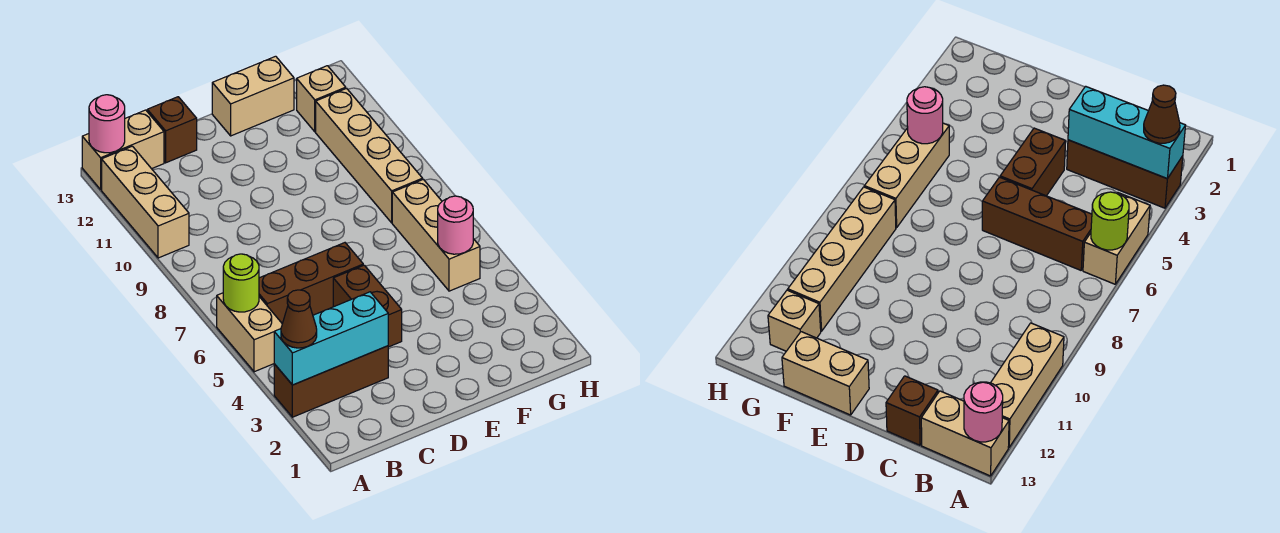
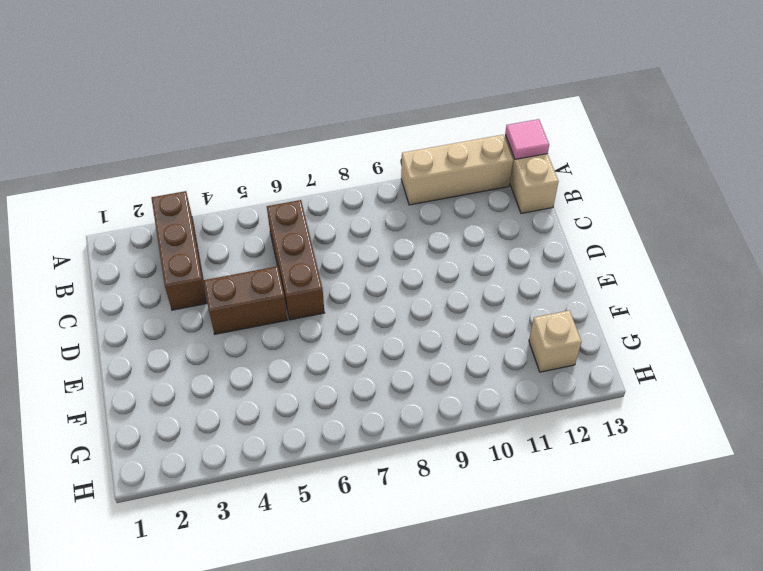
pink tile A13 level 2 -> pink round brick A13 level 2
none -> tan brick A5:A6 level 1
none -> brown brick C13 level 1
none -> tan brick E13:F13 level 1

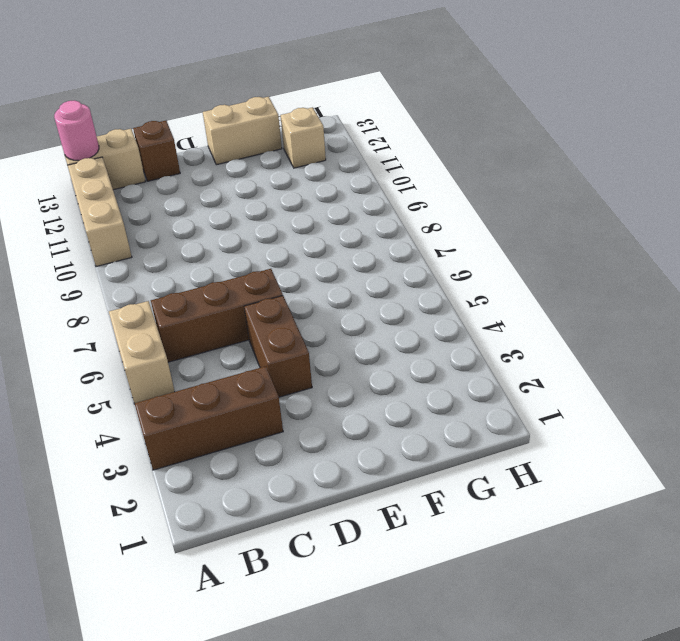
none -> tan brick G5:G7 level 1
none -> tan brick G8:G11 level 1
none -> cyan brick A3:C3 level 2

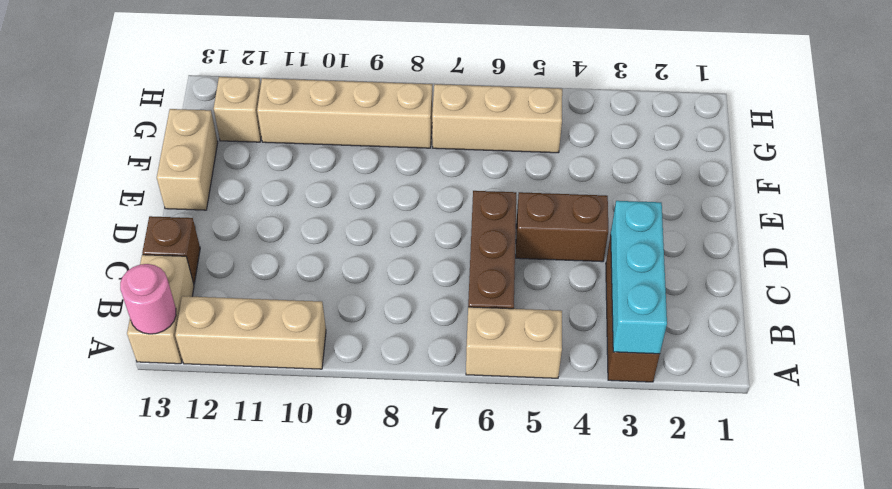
none -> lime round brick A6 level 2
none -> pink round brick G5 level 2
none -> brown cone A3 level 3

